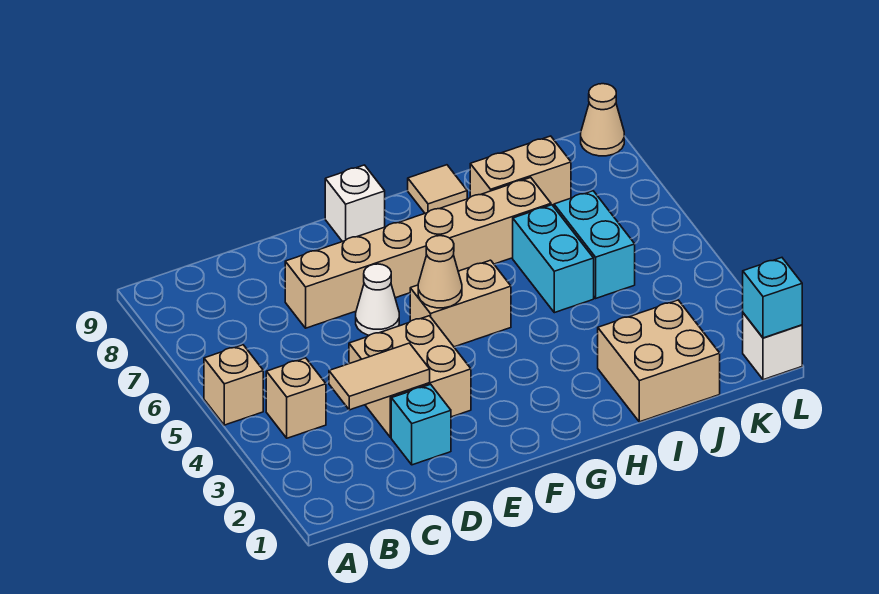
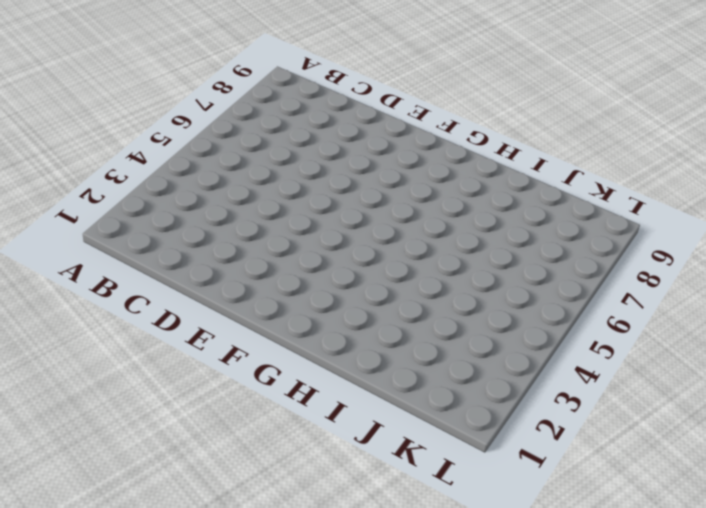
none -> tan brick A5 level 1
none -> tan brick B4 level 1
none -> cyan brick D2 level 1

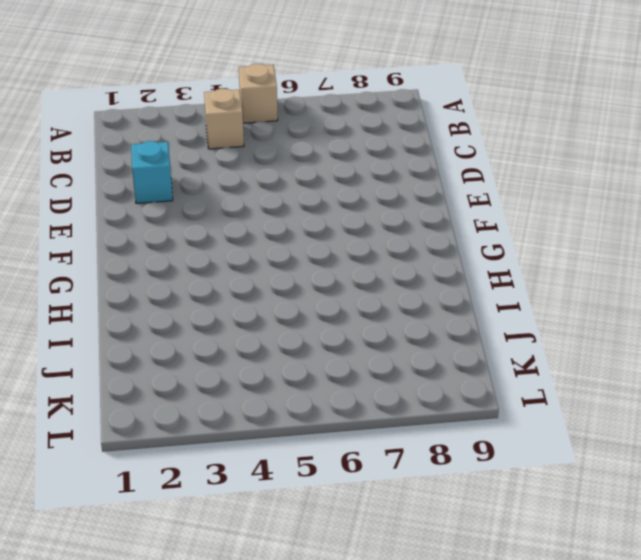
none -> tan brick D3:E4 level 1
none -> tan brick D7:I7 level 1
none -> white cone E6 level 1

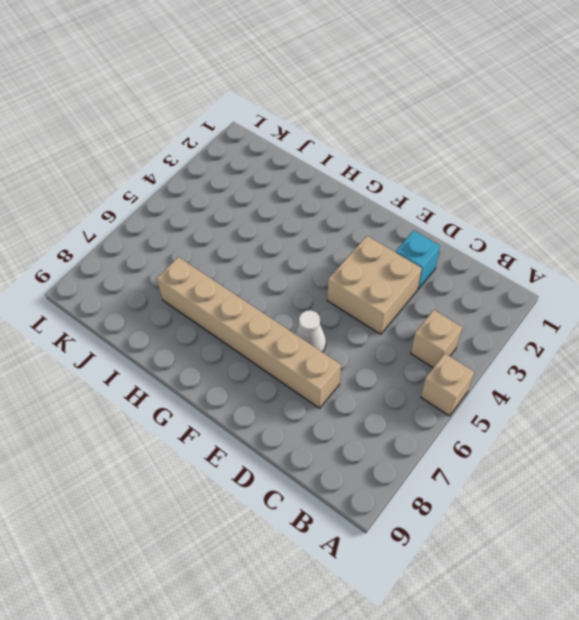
none -> tan brick F5:G5 level 1
none -> white brick F9 level 1
none -> tan tile H9 level 1

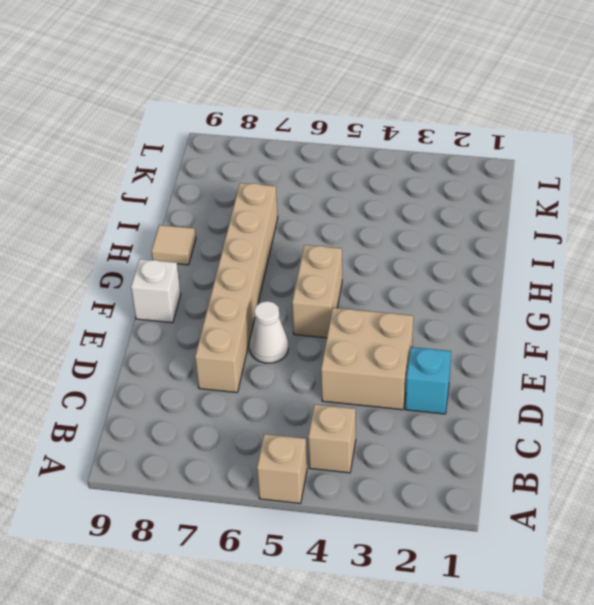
none -> tan brick I1:J2 level 1
none -> cyan brick I5:I6 level 1
none -> tan brick I8:J8 level 1

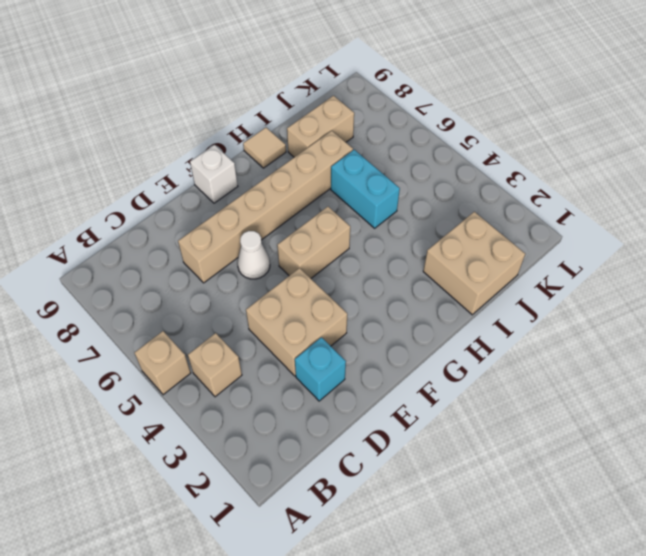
none -> cyan brick J5:J6 level 1
none -> white brick L1 level 1
none -> tan cone L9 level 1

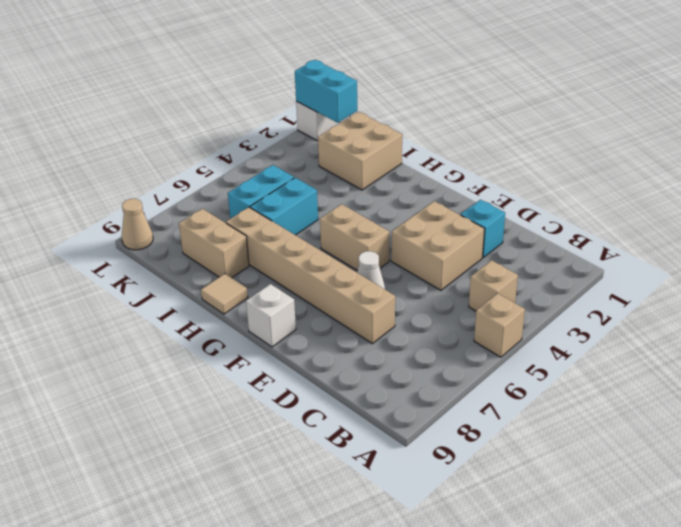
cyan brick K1:L1 level 2 -> cyan brick L1 level 2
none -> tan tile C3:D3 level 2
none -> tan cone F5 level 2

